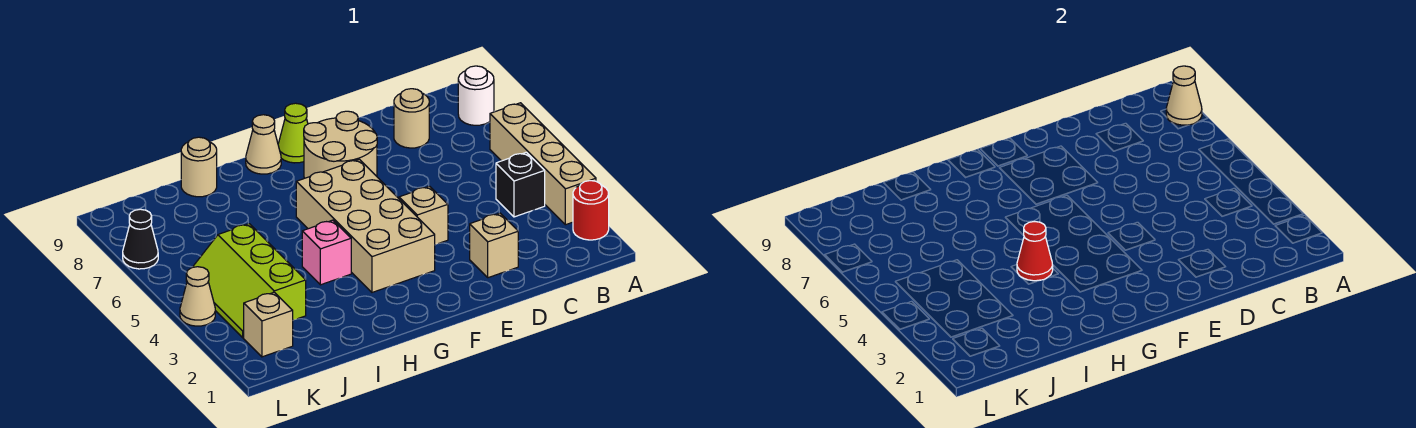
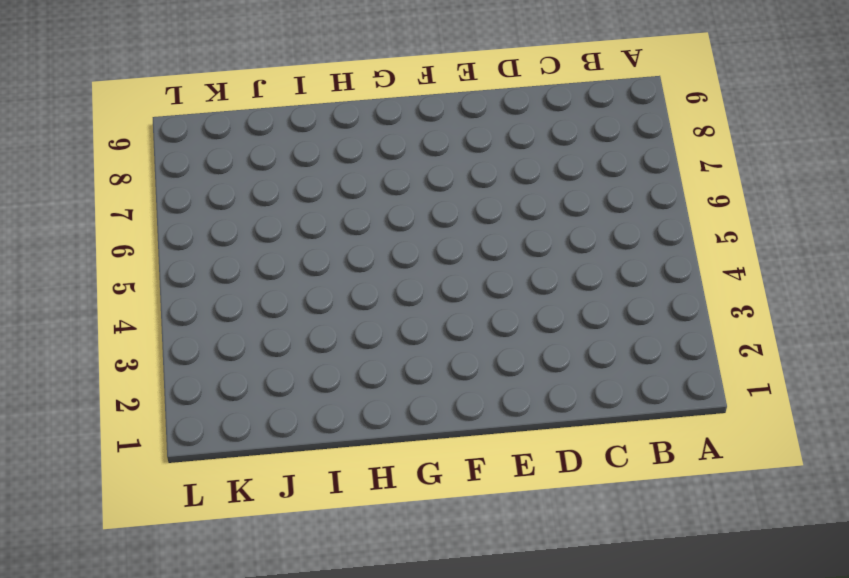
none -> red round brick A2 level 1
none -> tan brick A3:A6 level 1
none -> white round brick A8 level 1

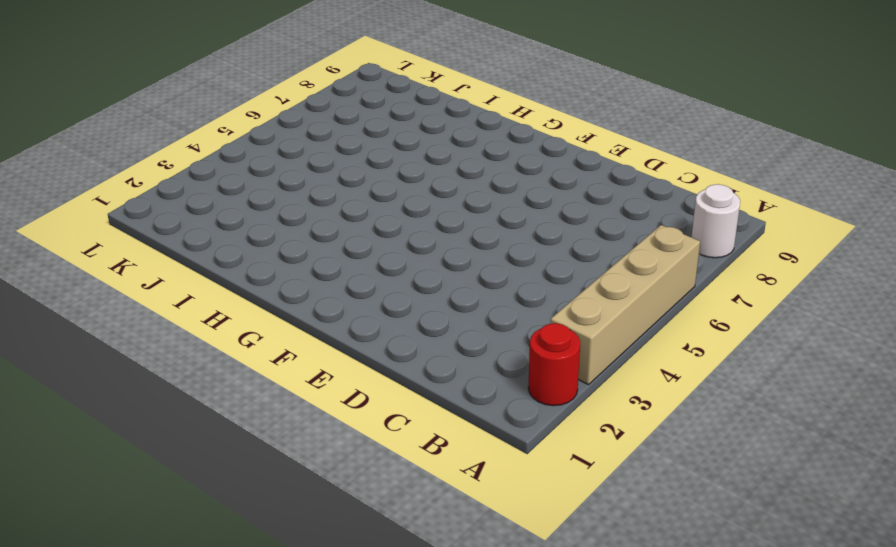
none -> black brick B4 level 1
none -> tan round brick C8 level 1
none -> tan brick D2 level 1

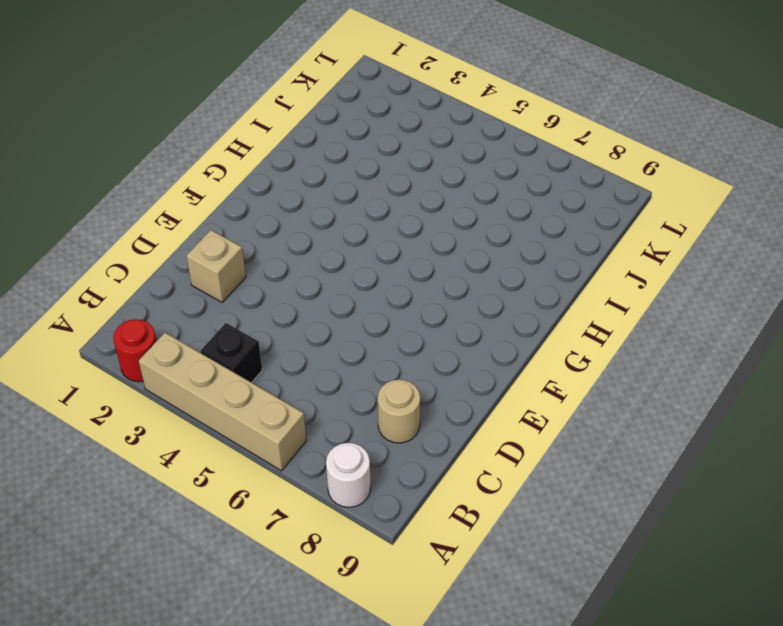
none -> tan brick E4 level 1
none -> tan round brick E7:F8 level 1
none -> tan brick F3:G6 level 1

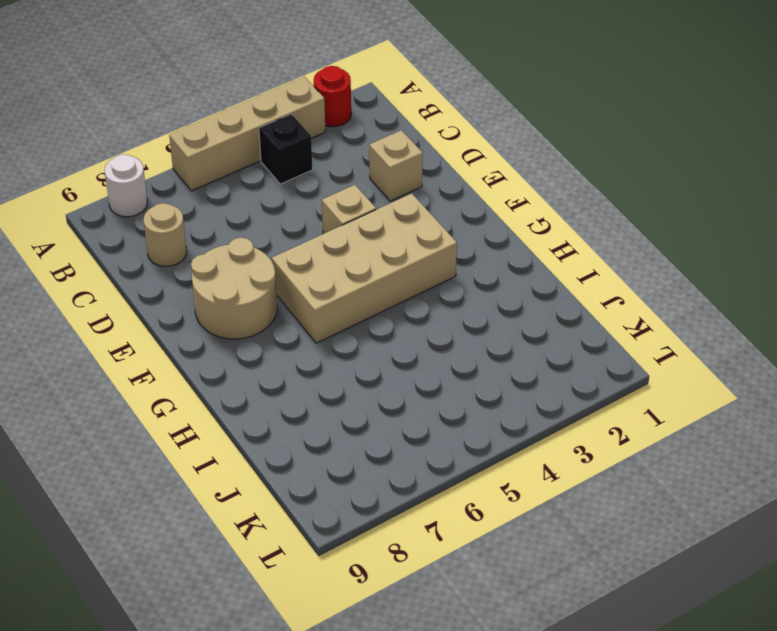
none -> lime cone F9 level 1
none -> tan cone G9 level 1
none -> pink brick H4 level 1

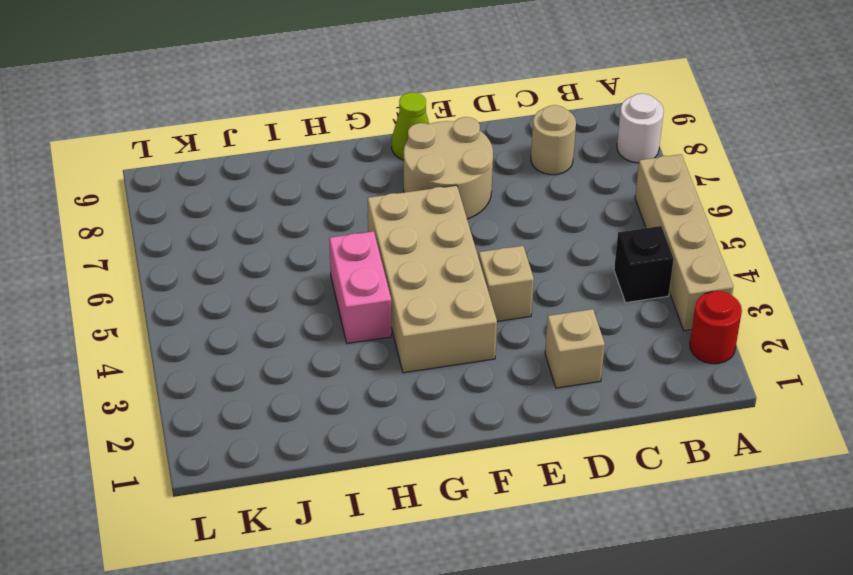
pink brick H4:H5 level 1 -> pink brick H4 level 1
none -> tan cone G9 level 1
none -> tan round brick I9 level 1
none -> lime slope J3:K5 level 1 top J

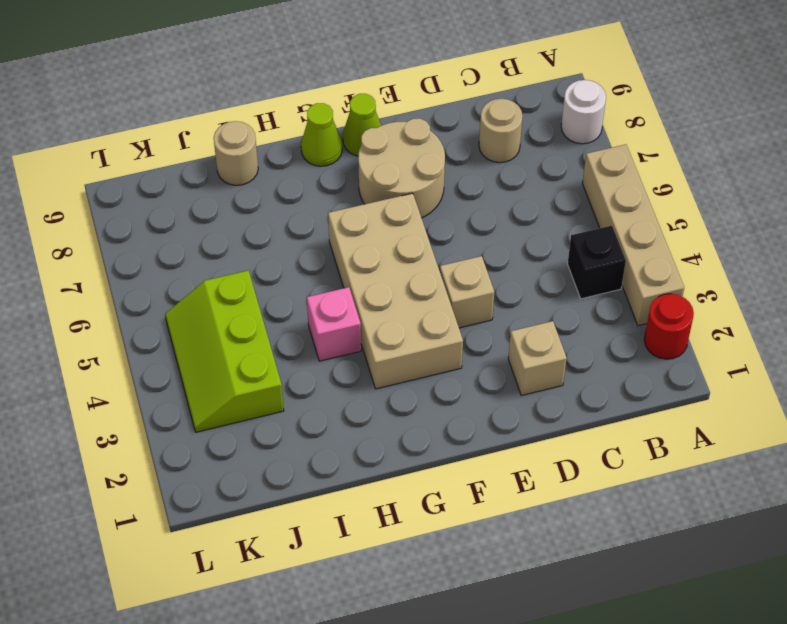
lime cone G9 level 1 -> tan cone G9 level 1
none -> tan brick K2 level 1
none -> tan cone L4 level 1
none -> black cone L7 level 1

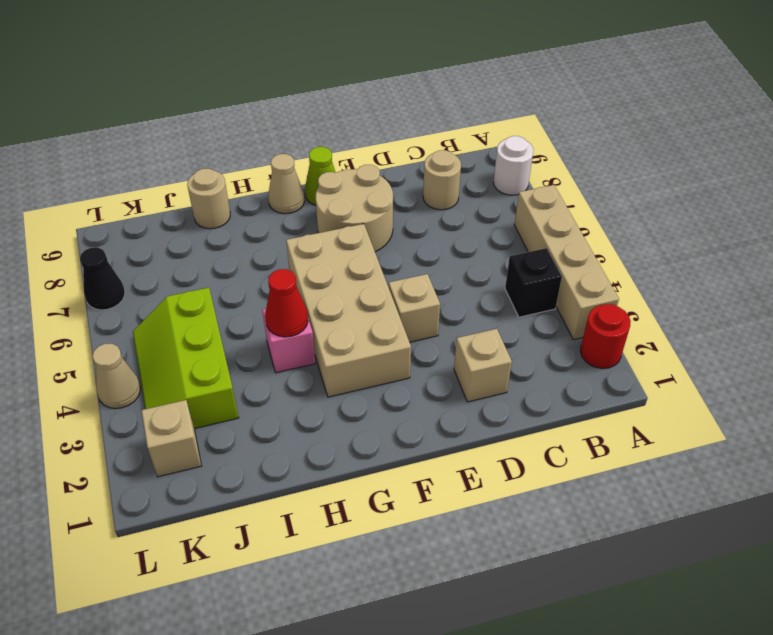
none -> tan cone A8 level 2

